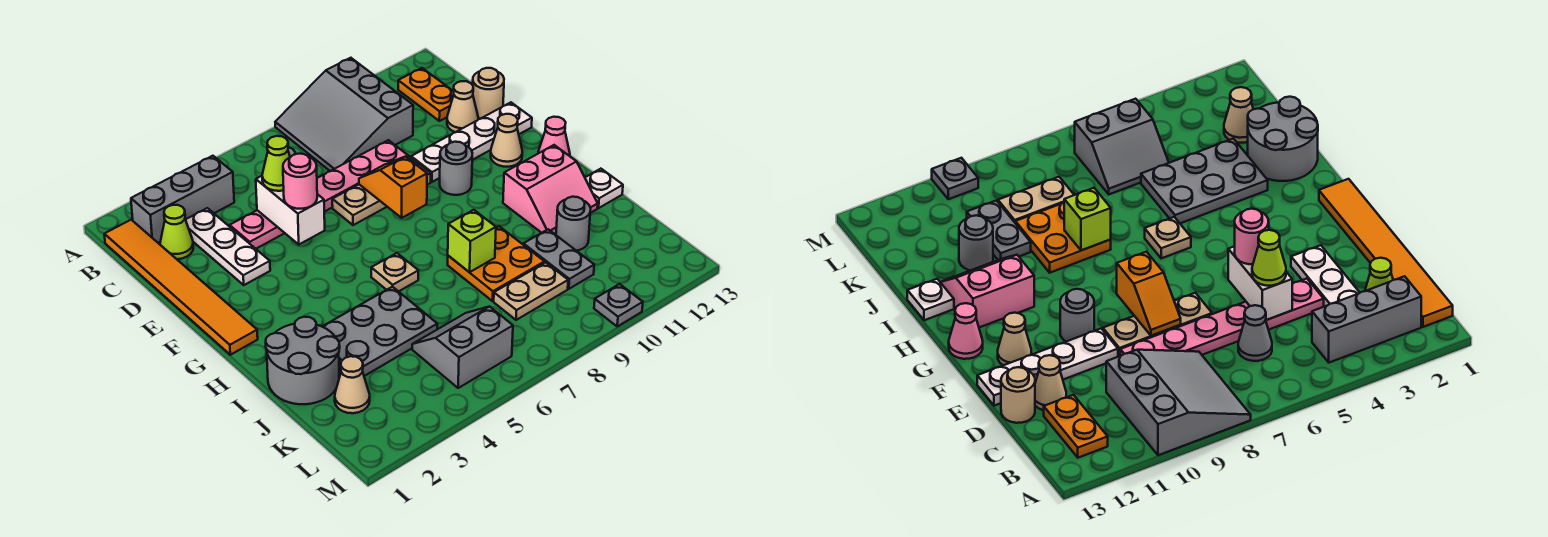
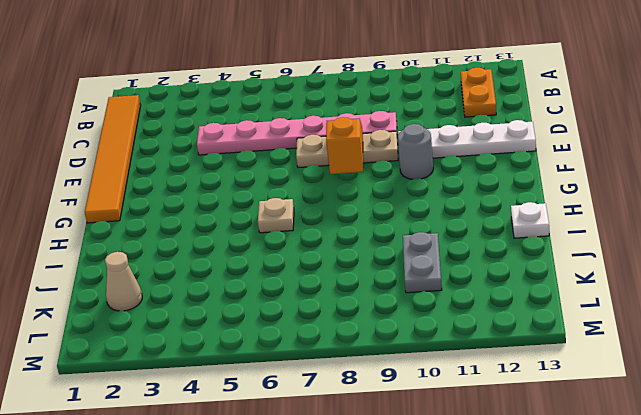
none -> grey slope A8:C10 level 1 top 10
none -> grey brick B2:B4 level 1
none -> lime cone C2 level 1
none -> white plate C3:E3 level 1

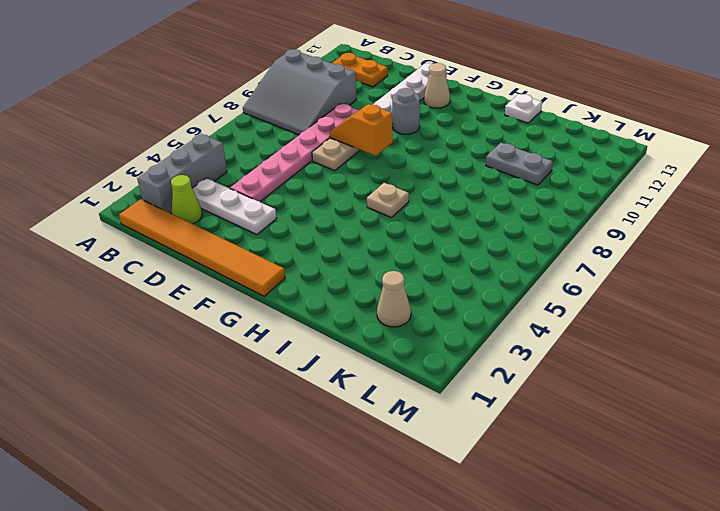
none -> grey cone C6 level 1
none -> tan cone D12 level 1
none -> tan round brick D13 level 1
none -> pink cone G13 level 1

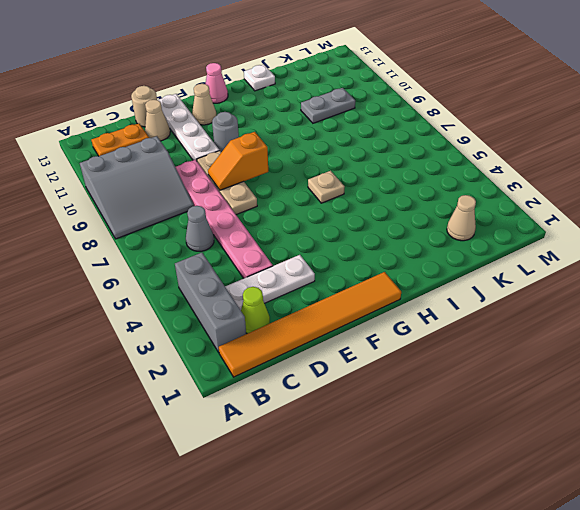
none -> pink slope H11:I12 level 1 top H
none -> grey round brick I1:J2 level 1
none -> grey plate I3:J5 level 1
none -> orange plate I8:J9 level 1

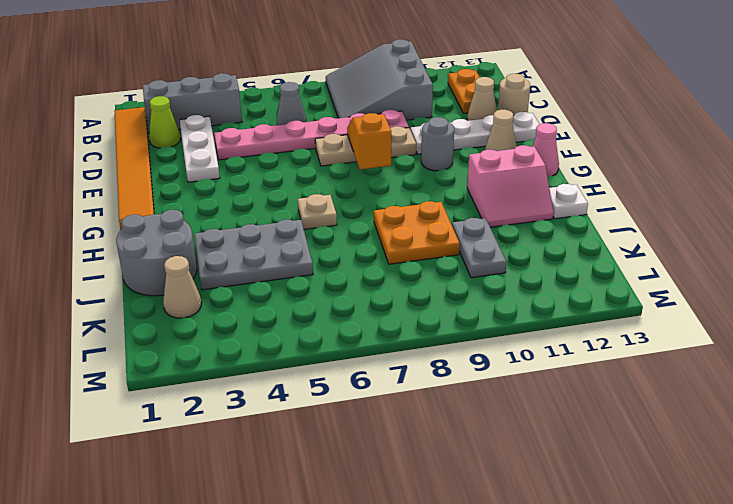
none -> grey round brick J11 level 1
none -> grey slope K5:L6 level 1 top L
none -> tan plate K8:K9 level 1
none -> grey plate M10 level 1

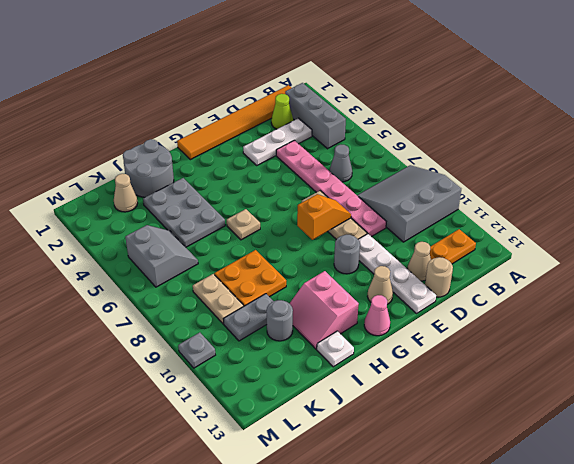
none -> white brick D5:E5 level 2
none -> lime brick I8 level 2
none -> lime cone D5 level 3
none -> pink round brick E5 level 3

